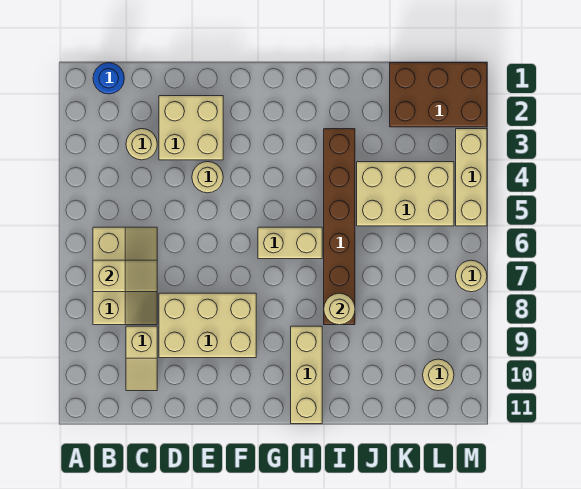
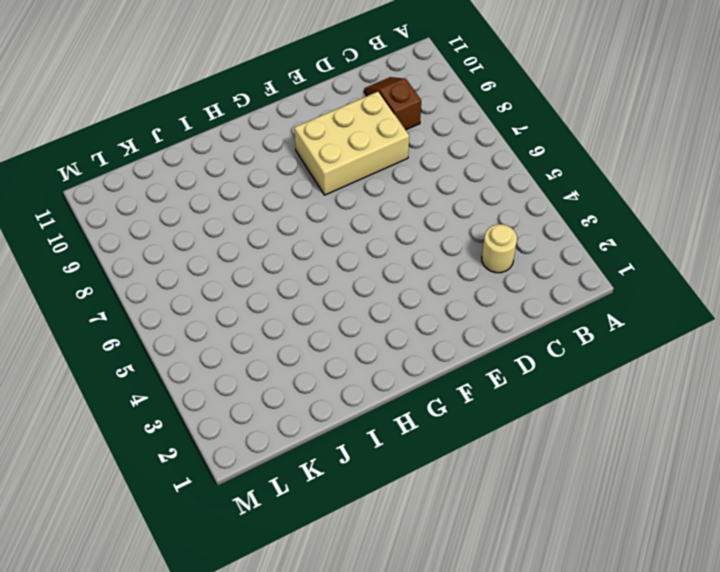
brown slope C9:C10 level 1 top 9 -> tan slope C9:C10 level 1 top 9
none -> blue round brick B1 level 1
none -> tan slope B6:C8 level 1 top B
none -> tan brick D2:E3 level 1

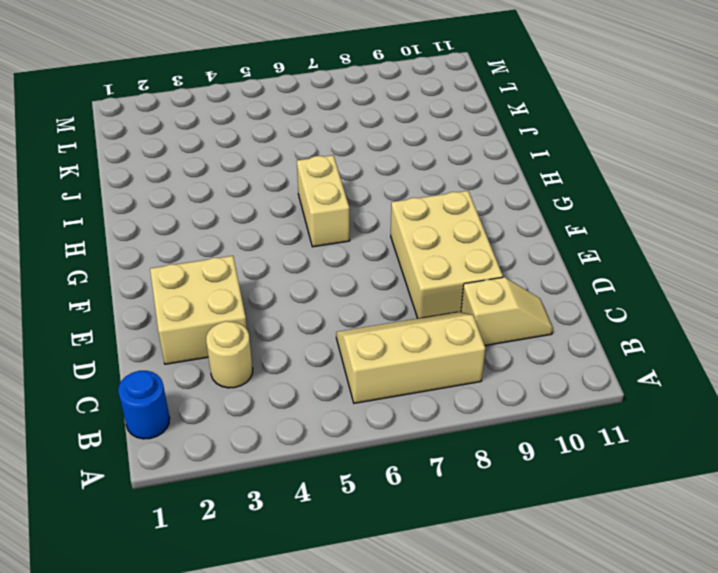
none -> tan round brick E4 level 1
none -> tan brick H9:H11 level 1
none -> brown brick I3:I8 level 1

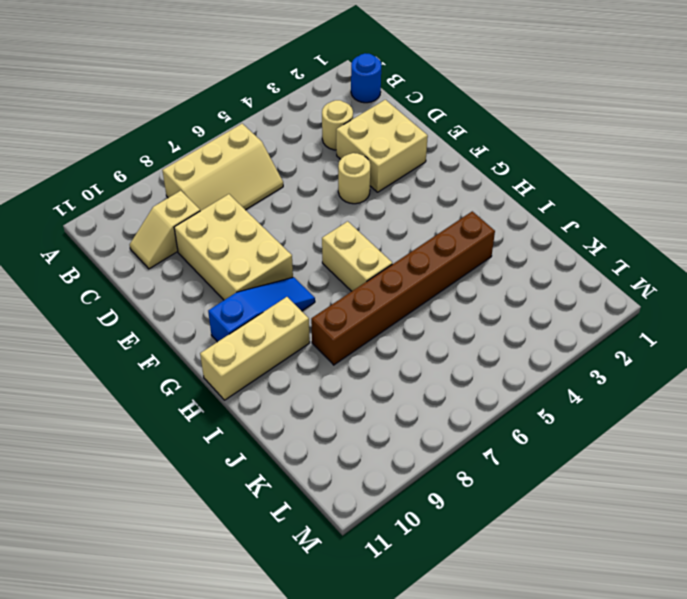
blue slope G8:G10 level 1 top 10 -> none
none -> tan brick J4:L5 level 1
none -> brown brick K1:M2 level 1
none -> tan round brick L10 level 1

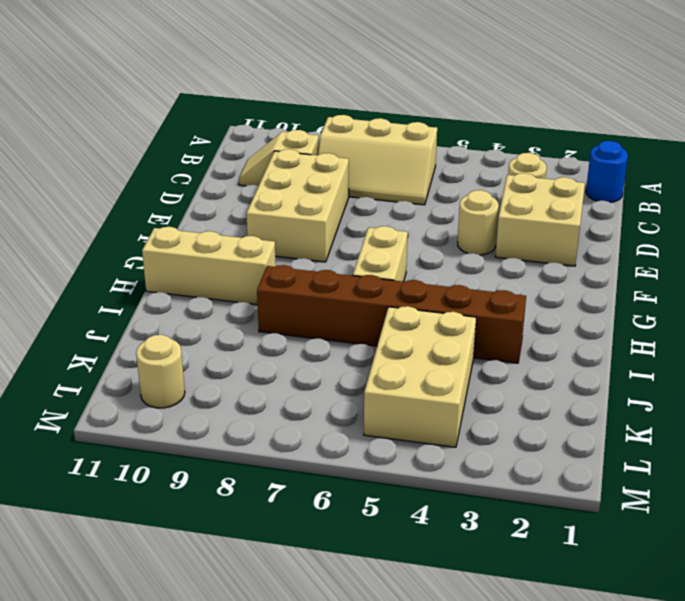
none -> brown brick K1:M2 level 1
none -> tan brick M3:M5 level 1
none -> tan round brick M7 level 1

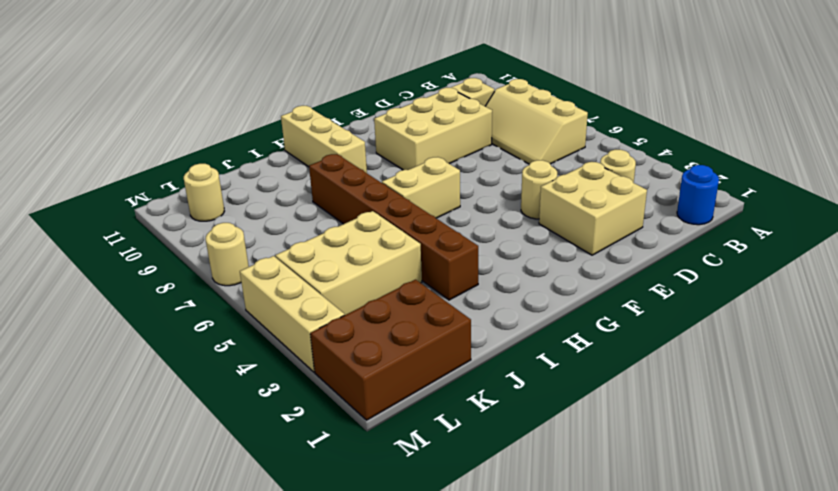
none -> tan slope B7:C7 level 2 top B
none -> tan round brick I8 level 2

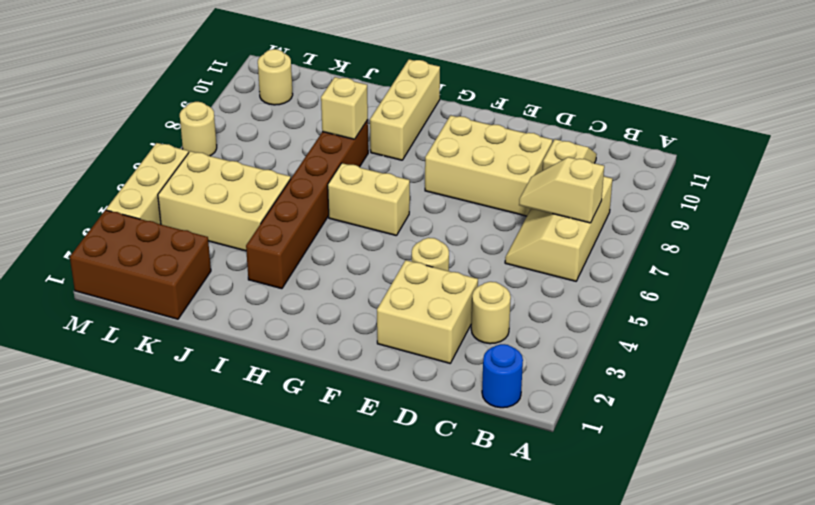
tan brick I8 level 2 -> tan round brick I8 level 2

